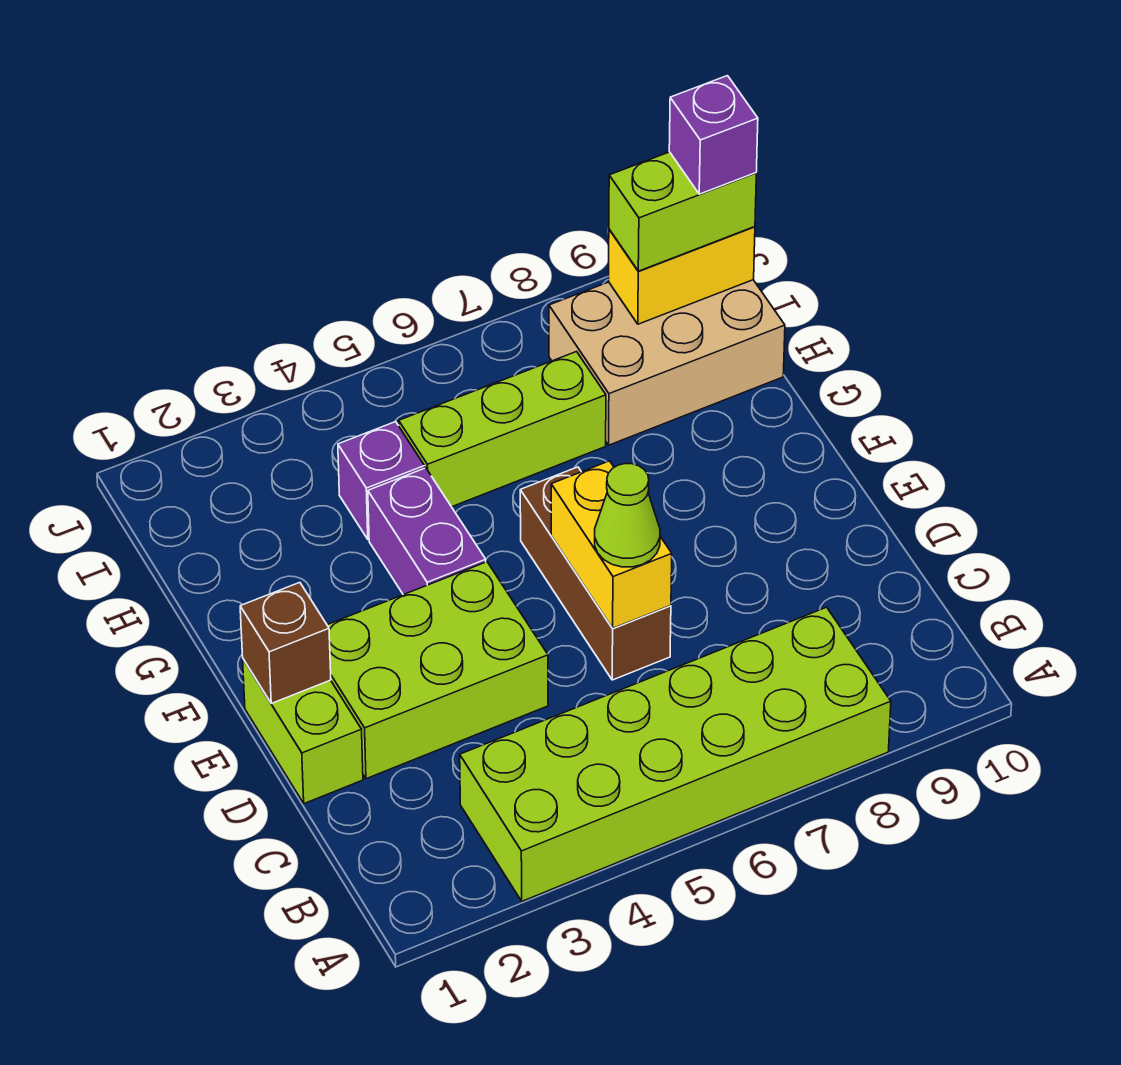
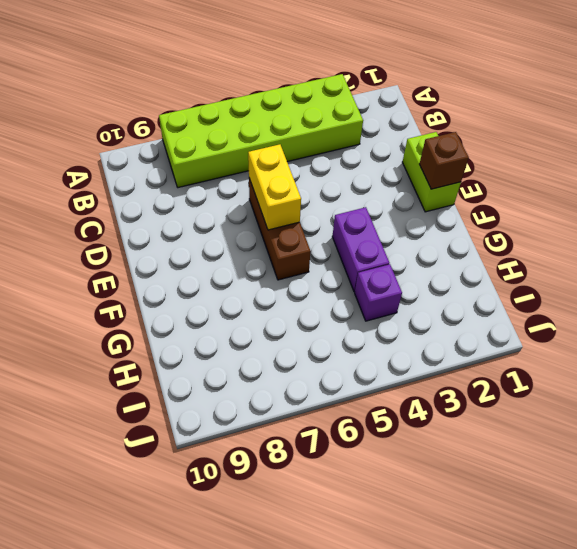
none -> lime brick D2:E4 level 1
none -> lime brick H5:H7 level 1
none -> tan brick H8:I10 level 1

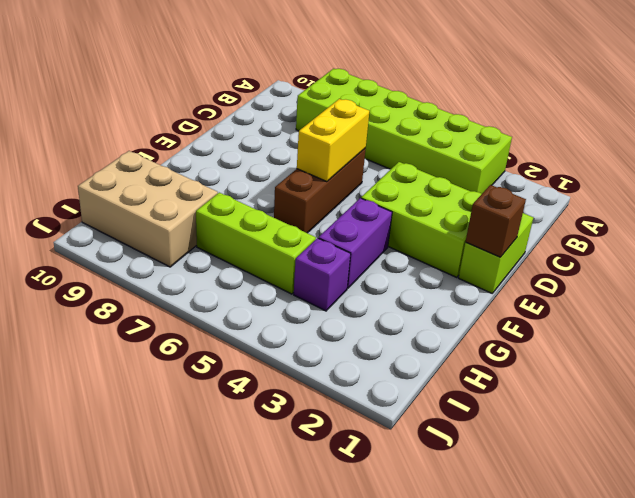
none -> yellow brick I9:I10 level 2
none -> lime cone D6 level 3
none -> lime brick I9:I10 level 3

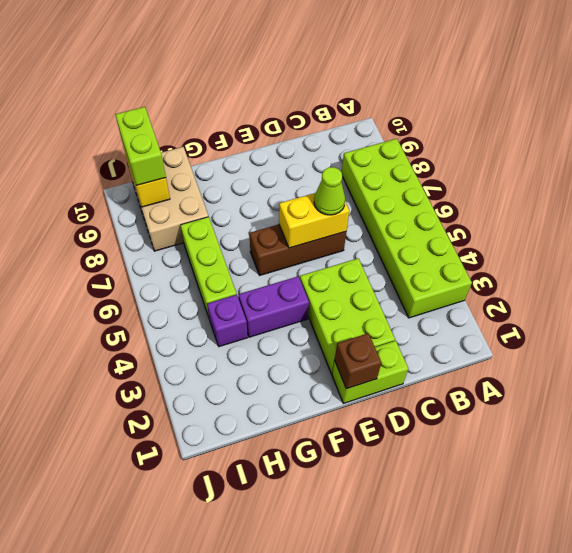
none -> purple brick I10 level 4

